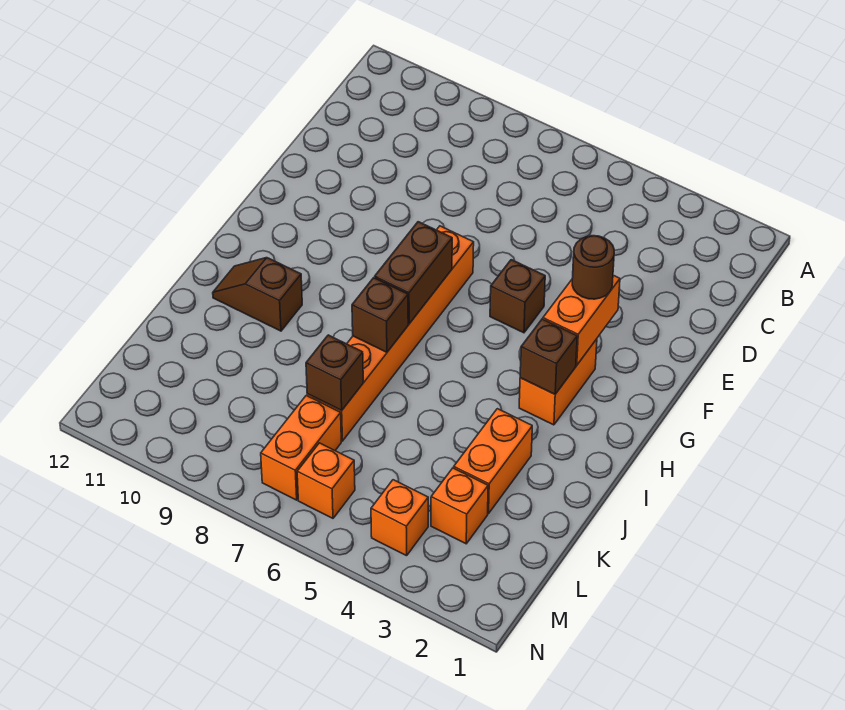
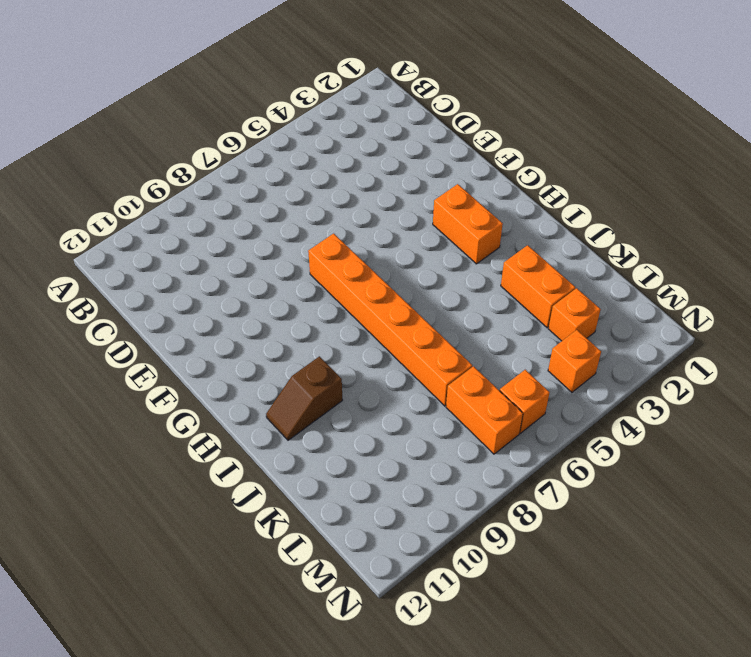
none -> brown brick F5 level 1
none -> orange brick F3:G3 level 2
none -> brown brick G7:H7 level 2

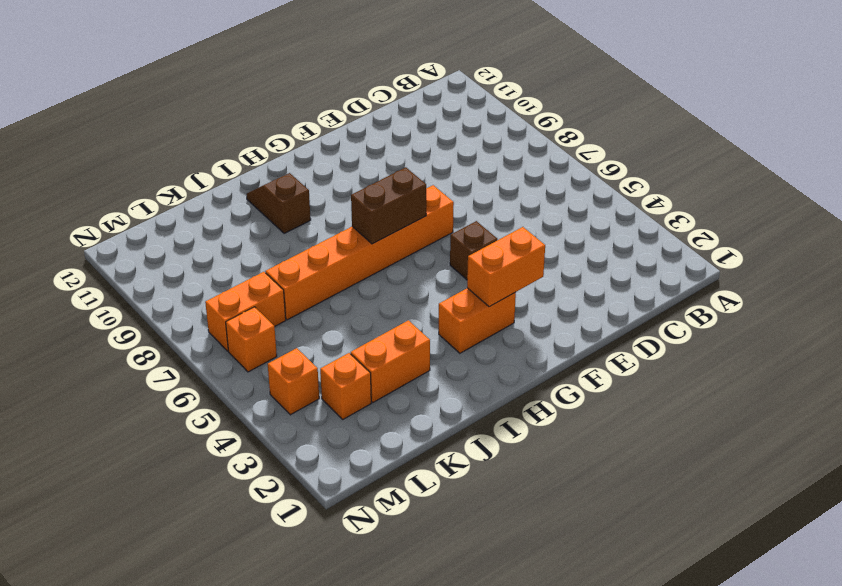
none -> brown brick H3 level 2
none -> brown brick I7 level 2
none -> brown brick K7 level 2

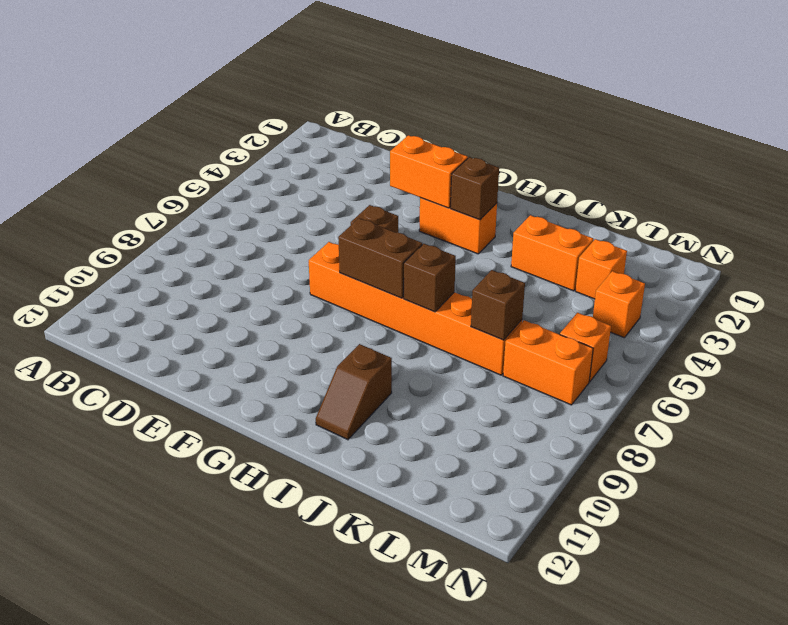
none -> brown round brick F3 level 3

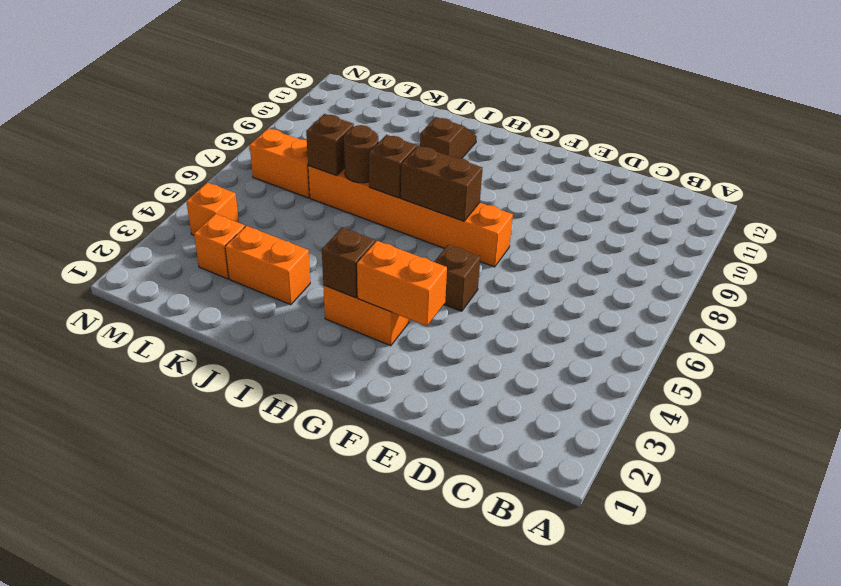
brown round brick J7 level 2 -> brown round brick F3 level 3
none -> orange brick M6 level 1

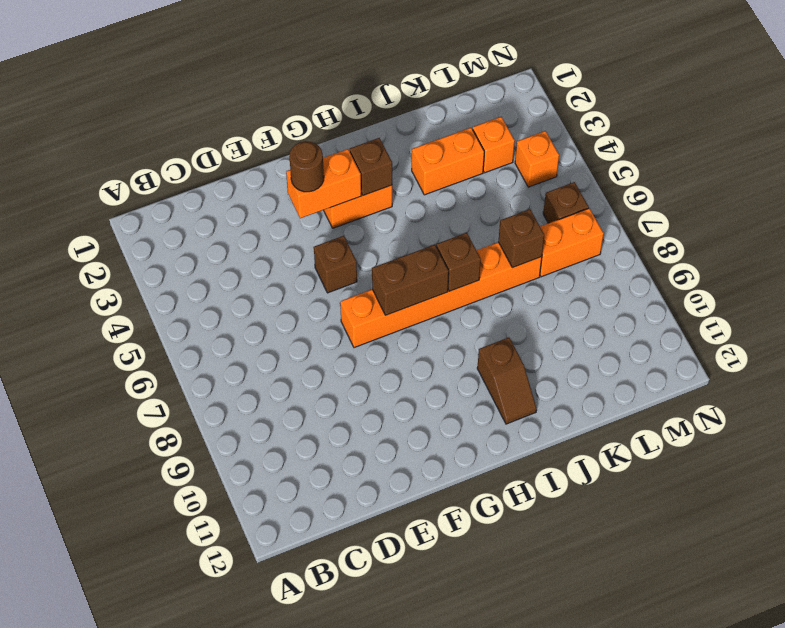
brown brick M6 level 1 -> orange brick M6 level 1

